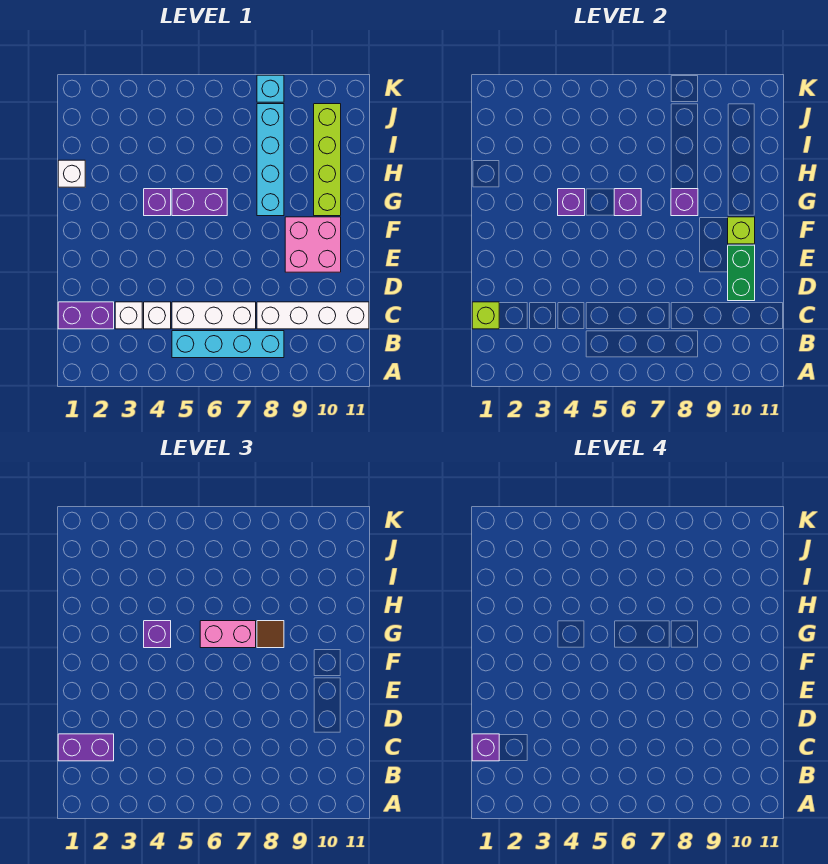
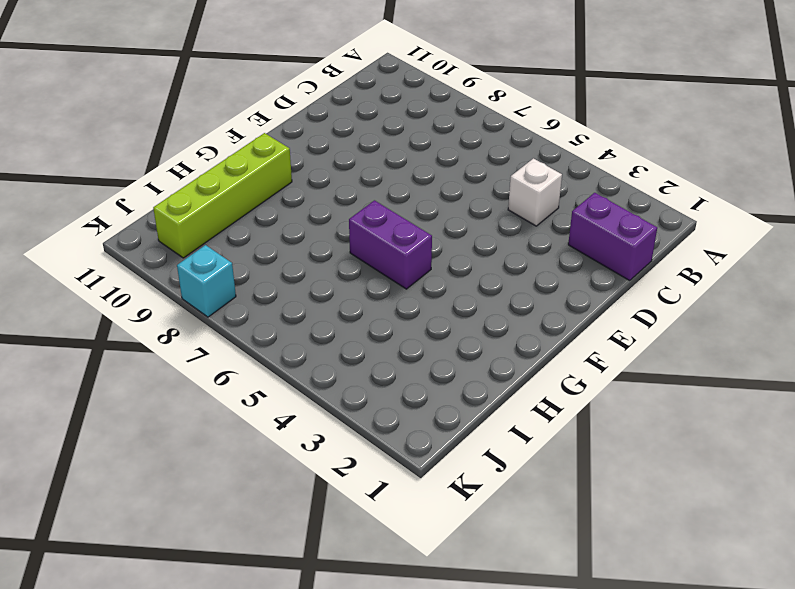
none -> cyan brick B5:B8 level 1
none -> white brick C3 level 1
none -> white brick C5:C7 level 1

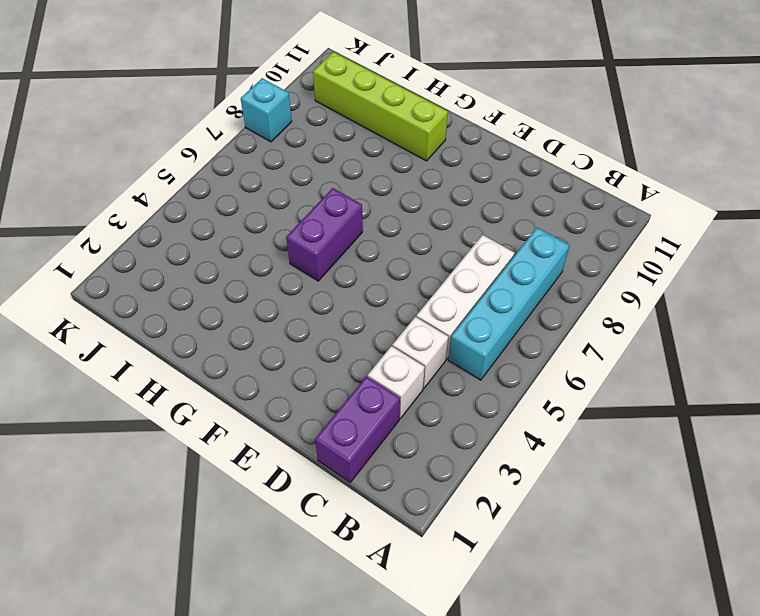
none -> white brick C8:C11 level 1
none -> pink brick E9:F10 level 1
none -> purple brick G4 level 1

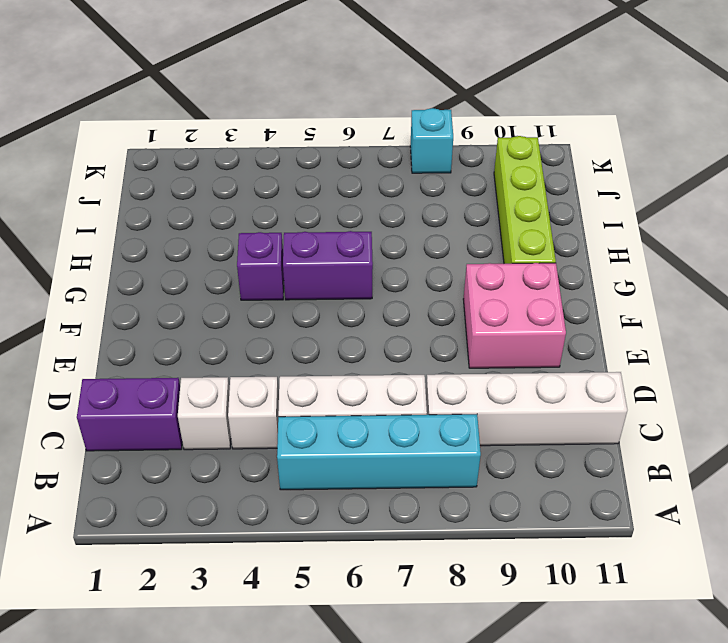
none -> cyan brick G8:J8 level 1
none -> white brick H1 level 1
none -> lime brick C1 level 2

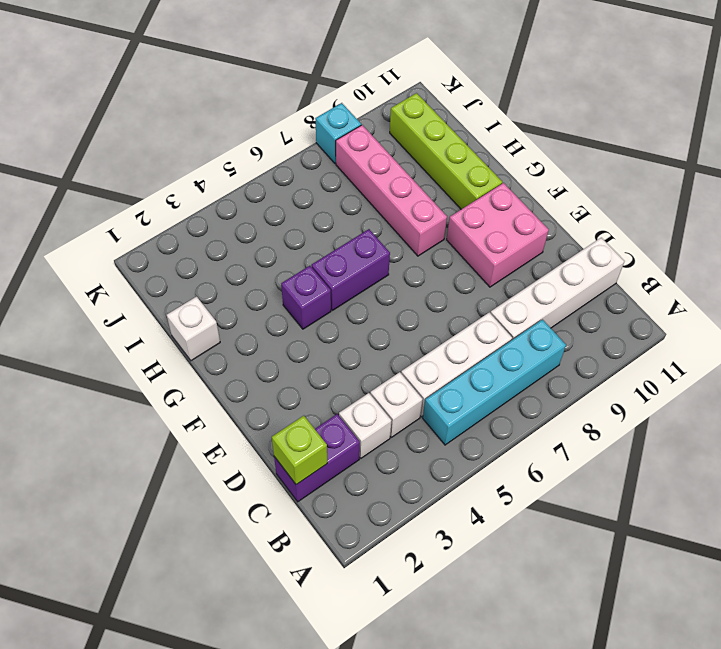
pink brick G8:J8 level 1 -> cyan brick G8:J8 level 1
none -> green brick D10:E10 level 2
none -> lime brick F10 level 2
none -> purple brick G4 level 2

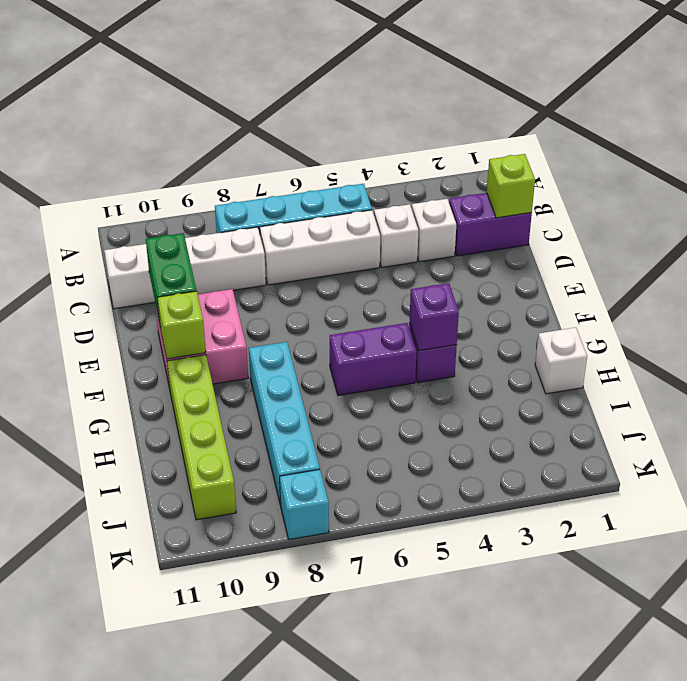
none -> purple brick G6 level 2
none -> purple brick G8 level 2
none -> purple brick C1:C2 level 3

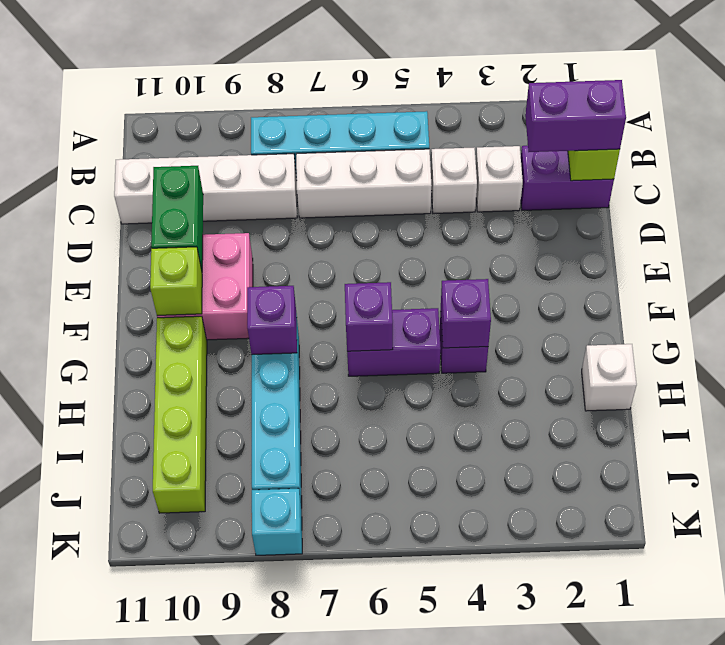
none -> purple brick G4 level 3
none -> pink brick G6:G7 level 3
none -> brown tile G8 level 3

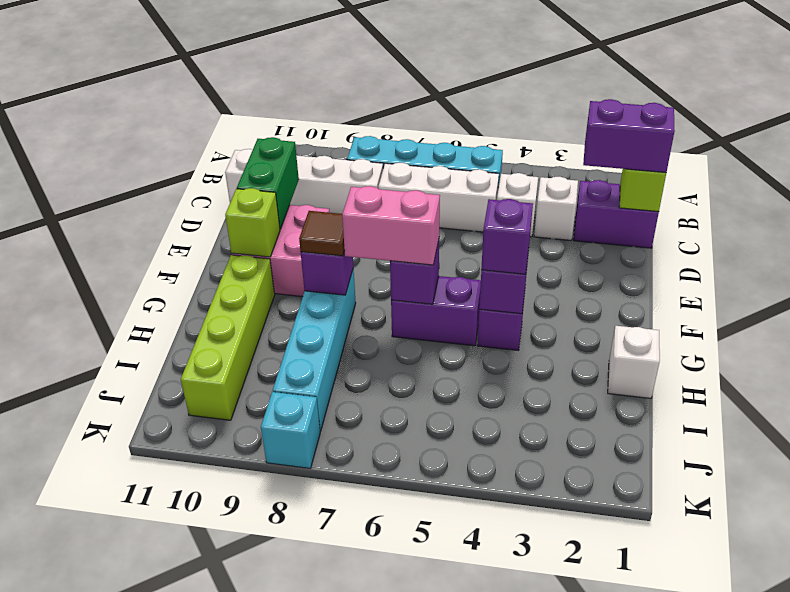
none -> purple brick C1 level 4

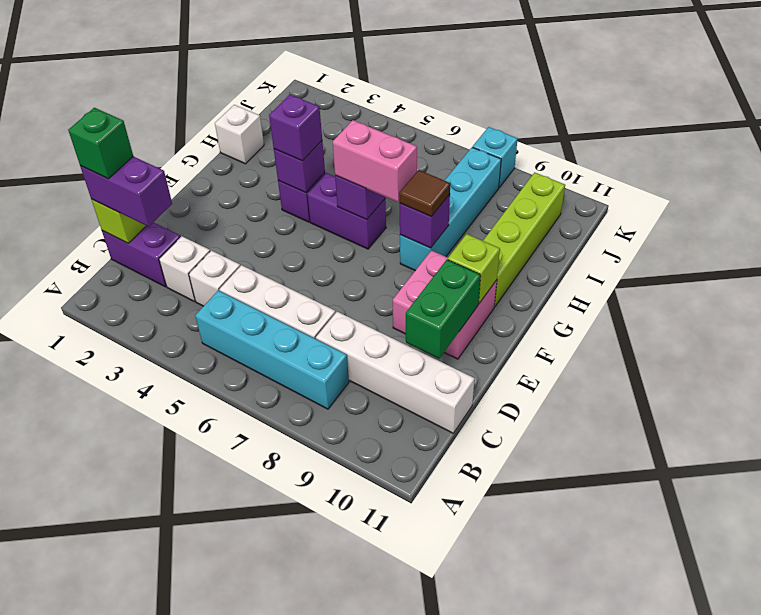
green brick C1 level 4 -> purple brick C1 level 4

